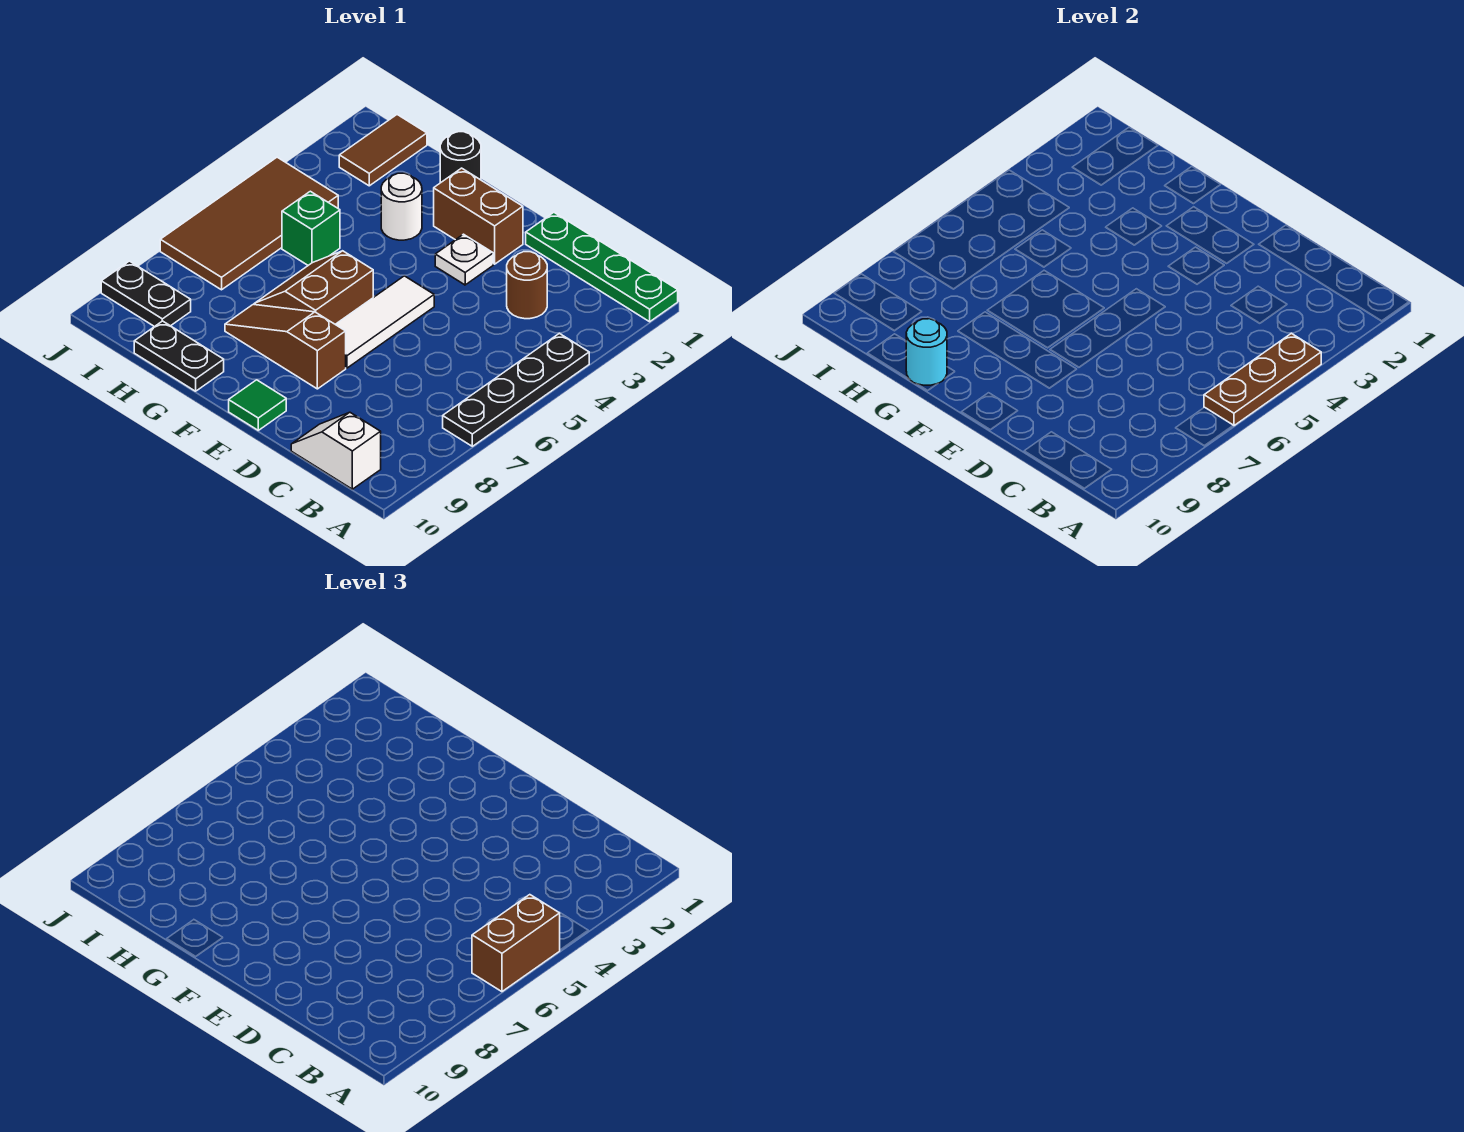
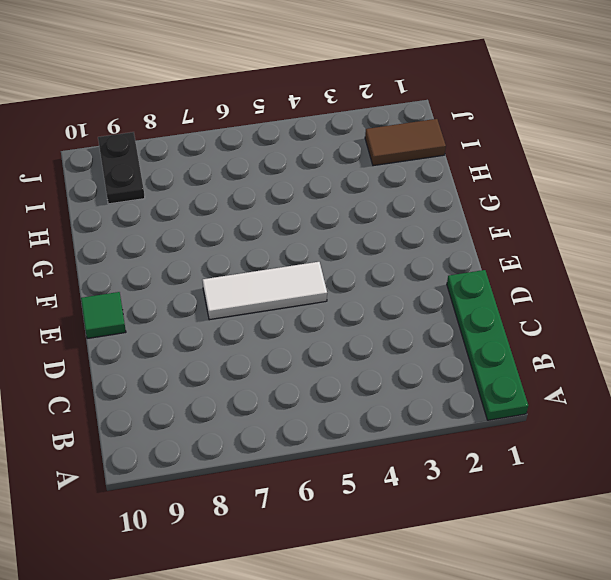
none -> black plate A4:A7 level 1
none -> white slope B10:C10 level 1 top B
none -> brown round brick C3 level 1

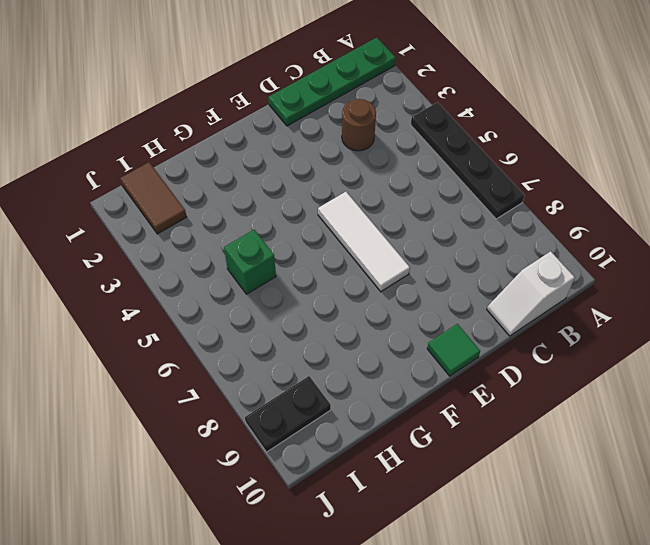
none -> brown brick E2:F2 level 1
none -> white plate E3 level 1
none -> brown slope E8:G8 level 1 top E

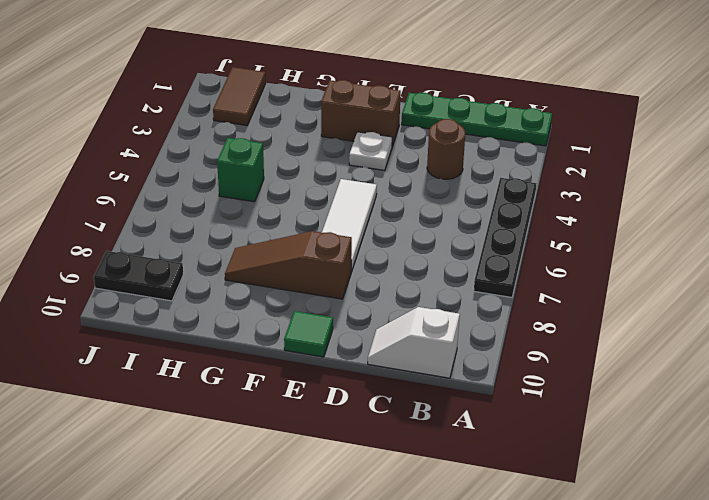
none -> brown slope F6:G7 level 1 top F
none -> black round brick G1 level 1
none -> white round brick G3 level 1

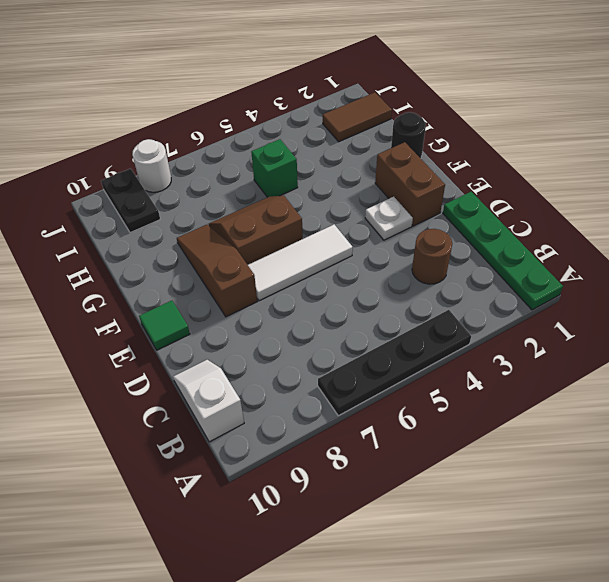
white round brick J8 level 1 -> white round brick G3 level 1
none -> black plate G10:H10 level 1
none -> brown tile I4:J7 level 1
none -> brown plate A4:A6 level 2

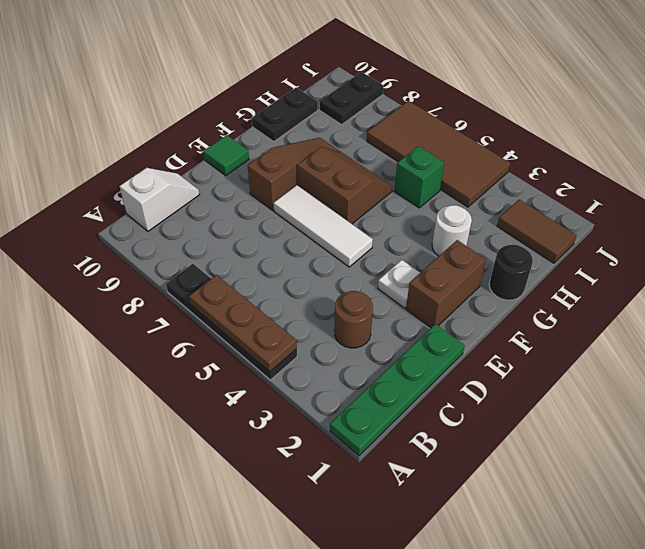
none -> cyan round brick G10 level 2
none -> brown brick A5:A6 level 3

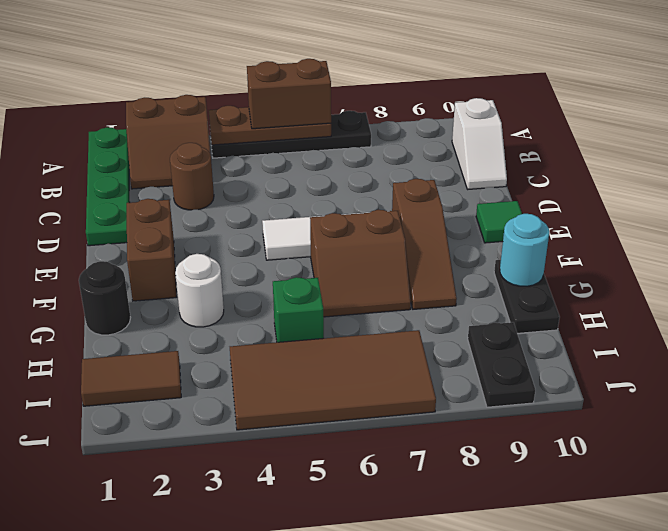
brown slope A2:B3 level 1 top A -> none
none -> white plate E3 level 1

